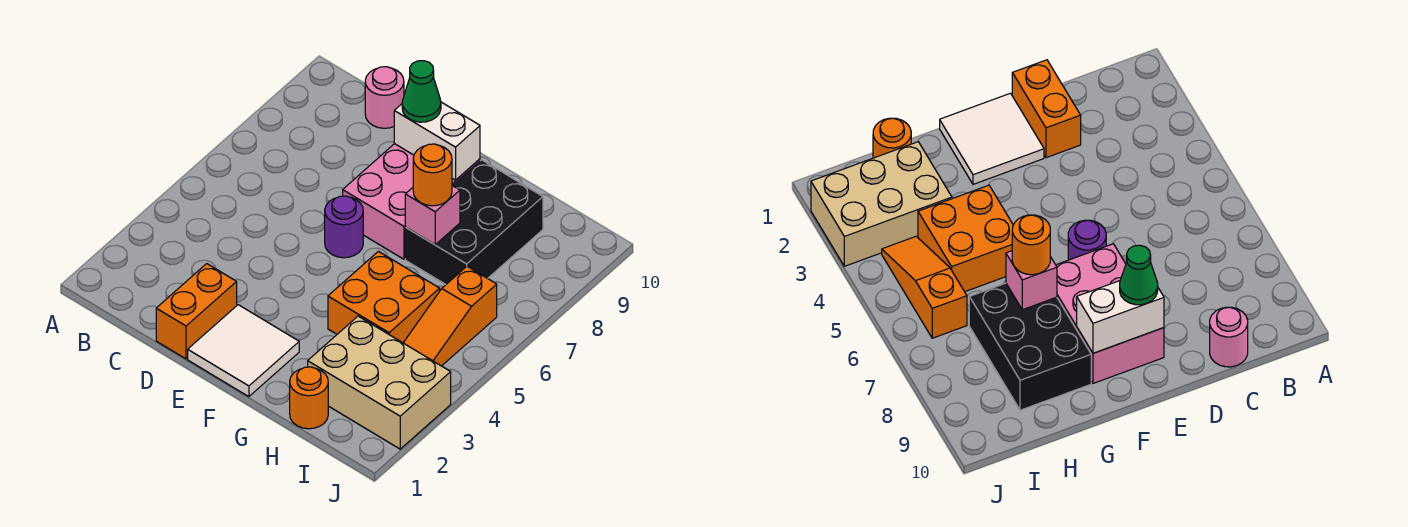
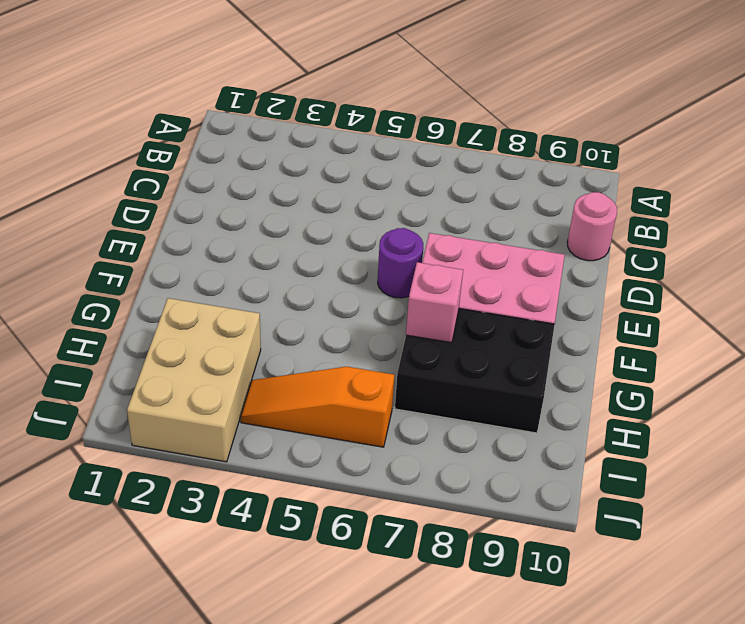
none -> orange brick D1:D2 level 1
none -> white tile E1:F2 level 1
none -> orange brick G4:H5 level 1

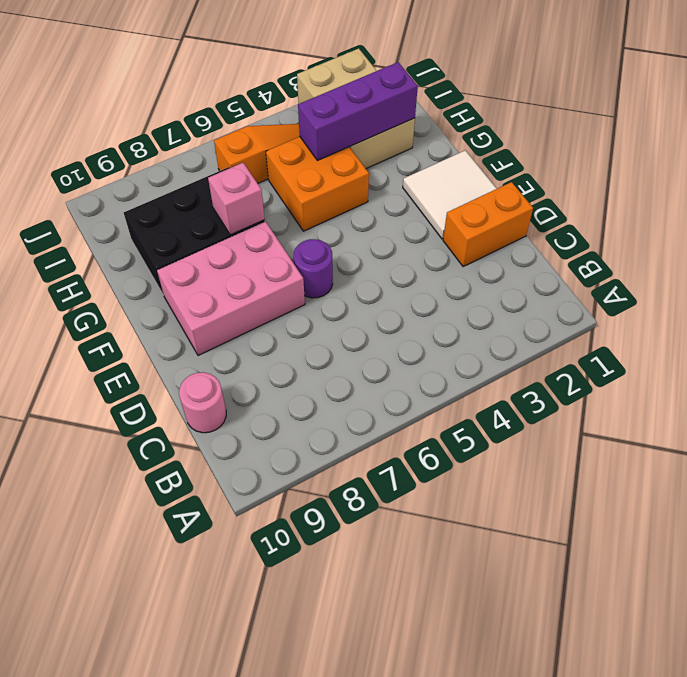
purple brick H2:H4 level 2 -> none
none -> orange round brick H1 level 1
none -> white brick E9:F9 level 2
none -> green cone E9 level 3

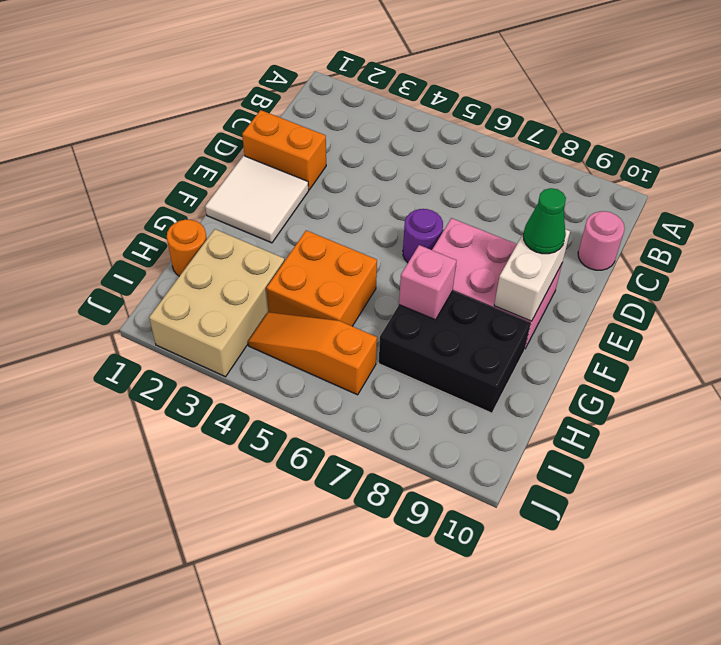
none -> orange round brick G7 level 3

